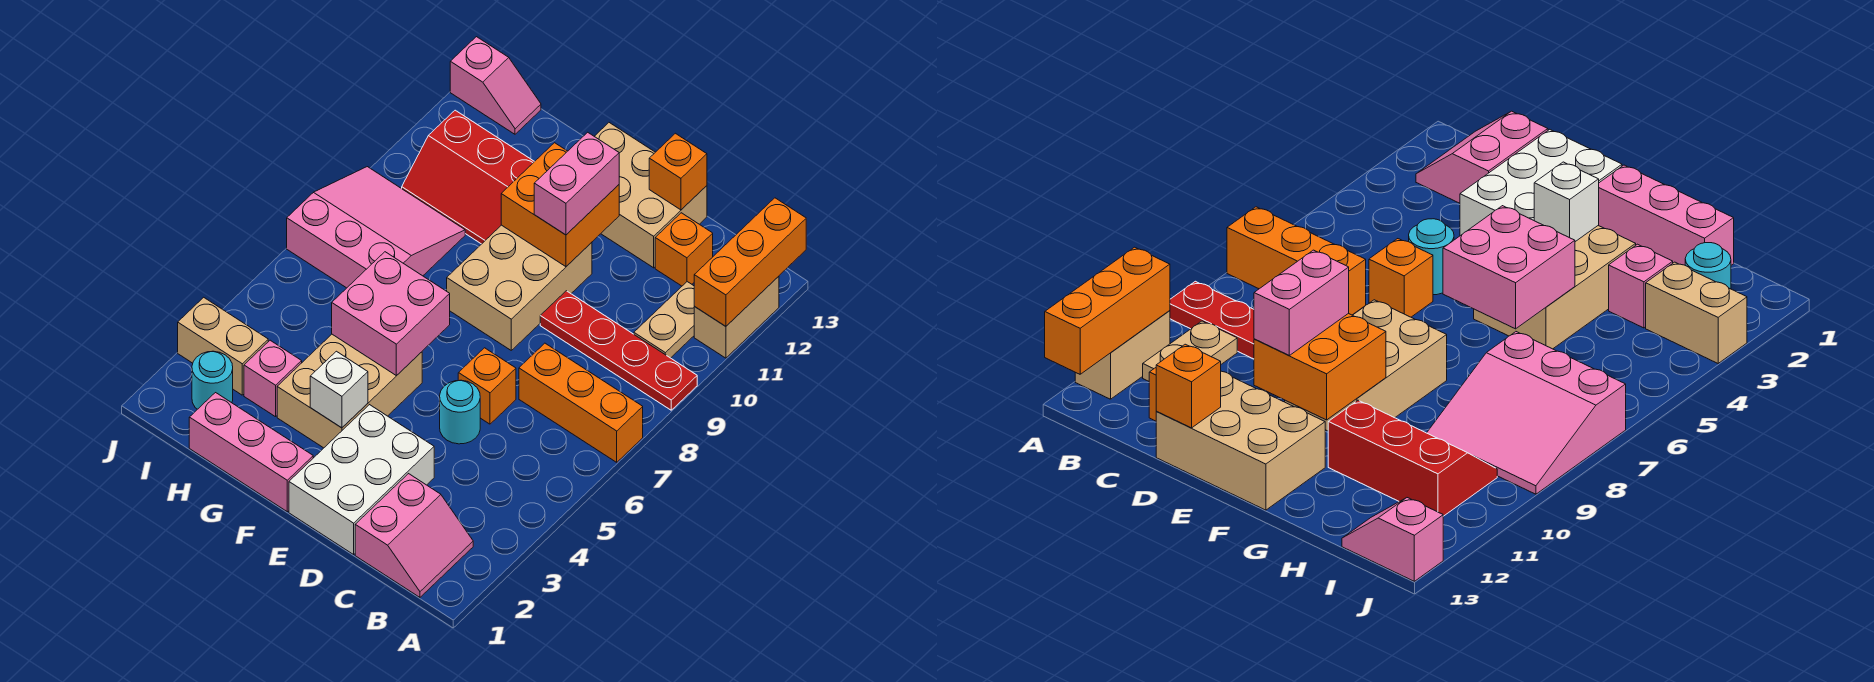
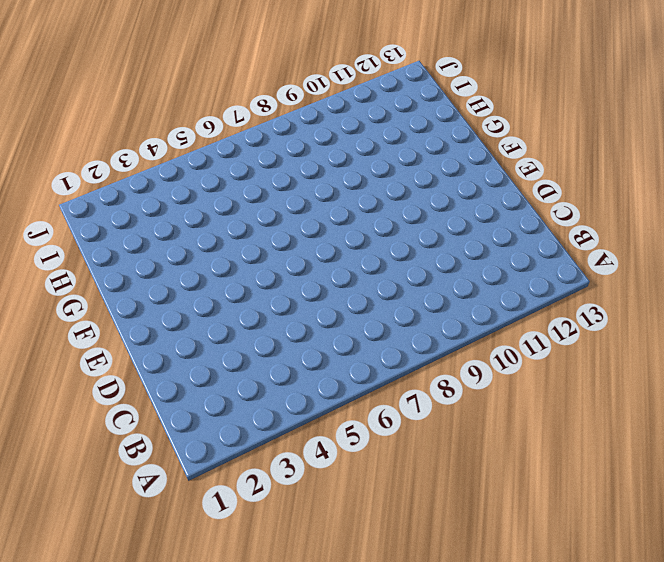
none -> orange brick A7:C7 level 1
none -> red plate A9:D9 level 1
none -> tan brick A11:A12 level 1

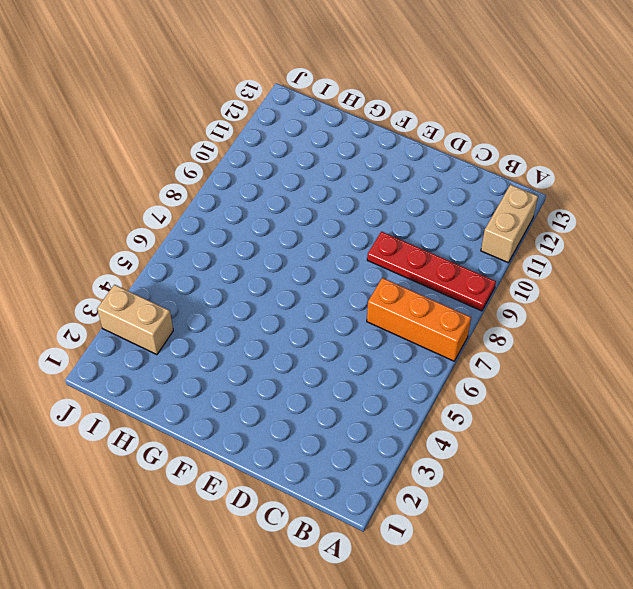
none -> pink slope B1:C2 level 1 top C
none -> tan plate B10:B11 level 1
none -> orange brick C12 level 1

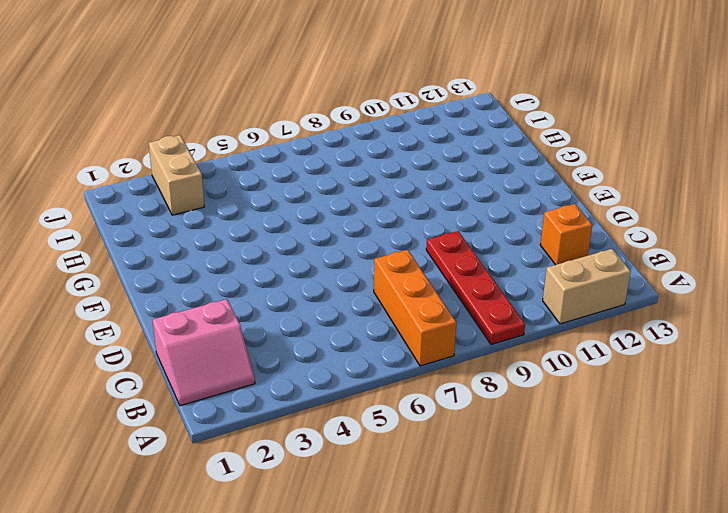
none -> tan plate B10:B11 level 1
none -> white brick D1:E3 level 1
none -> cyan round brick D5 level 1

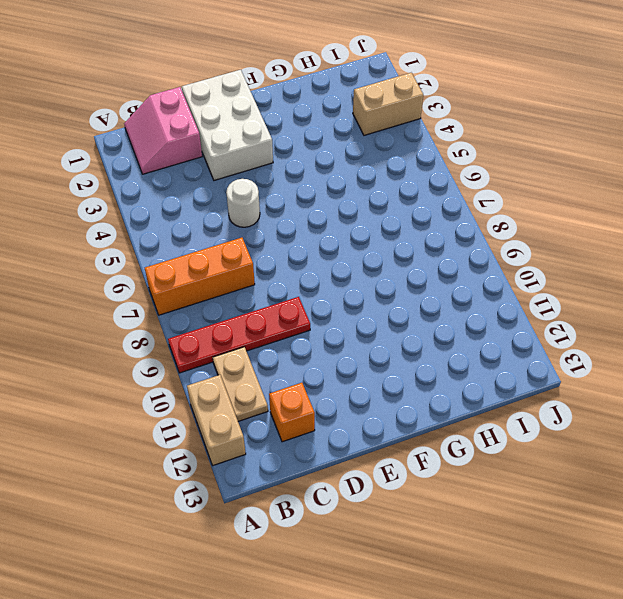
white round brick D5 level 1 -> cyan round brick D5 level 1
none -> orange brick D6 level 1
none -> tan brick D12:F13 level 1
none -> tan brick E8:F10 level 1

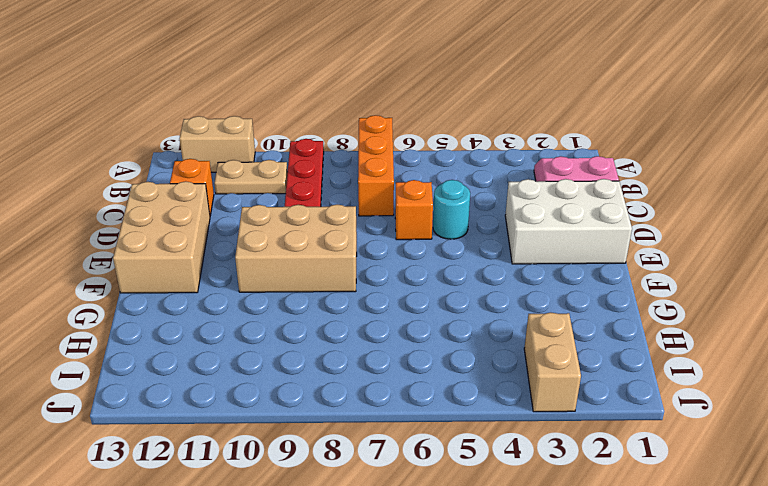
none -> pink brick F1:H1 level 1
none -> tan brick F3:G5 level 1
none -> red slope G10:I11 level 1 top 11

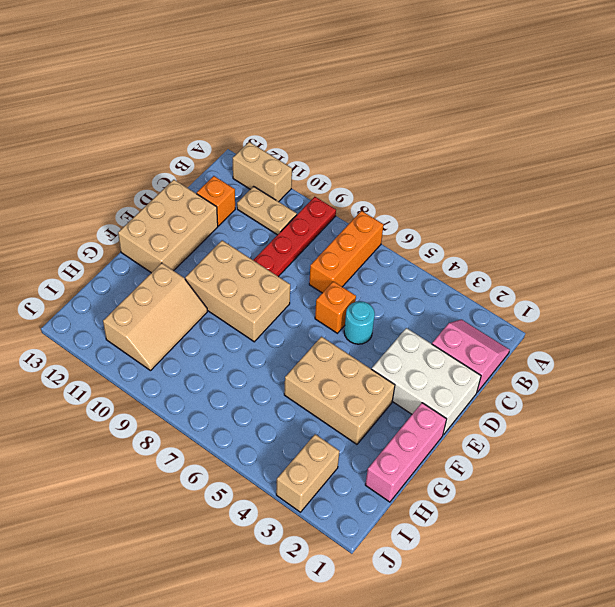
tan slope G10:I11 level 1 top 11 -> red slope G10:I11 level 1 top 11
none -> pink brick H3 level 1
none -> pink slope H7:J9 level 1 top 7
none -> cyan round brick I2 level 1

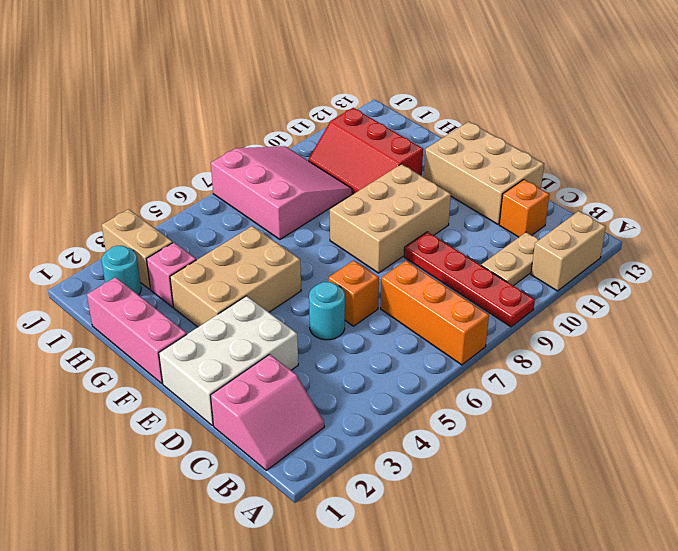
none -> pink slope I13:J13 level 1 top J
none -> orange brick A11:A13 level 2
none -> orange brick D13 level 2

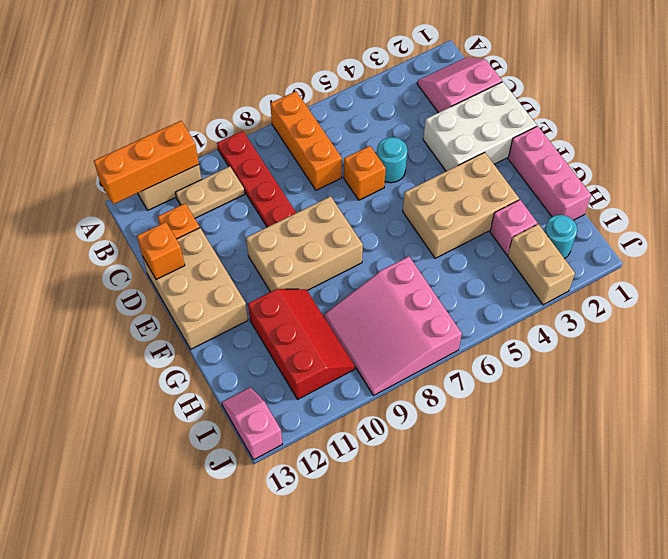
none -> orange brick E10:F11 level 2
none -> white brick F3 level 2
none -> pink brick F5:G6 level 2

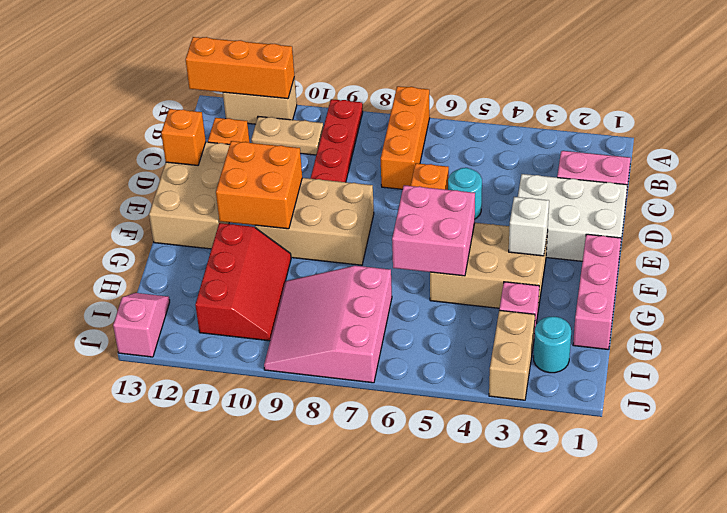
none -> pink brick E10:E11 level 3

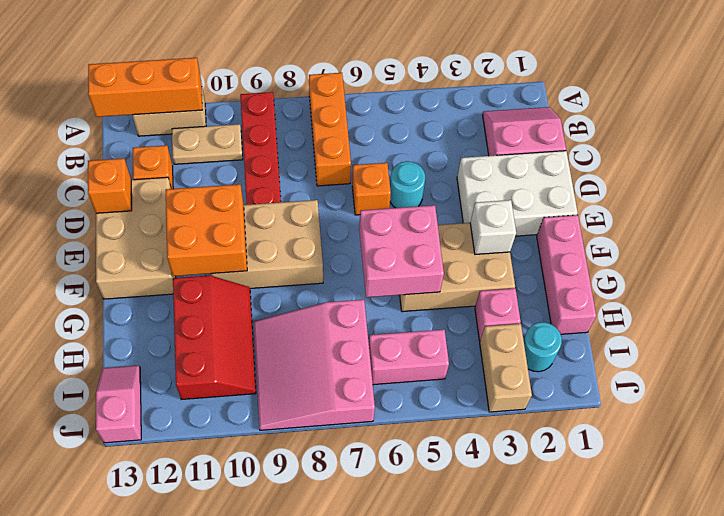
pink brick I5:I6 level 1 -> pink brick E10:E11 level 3

